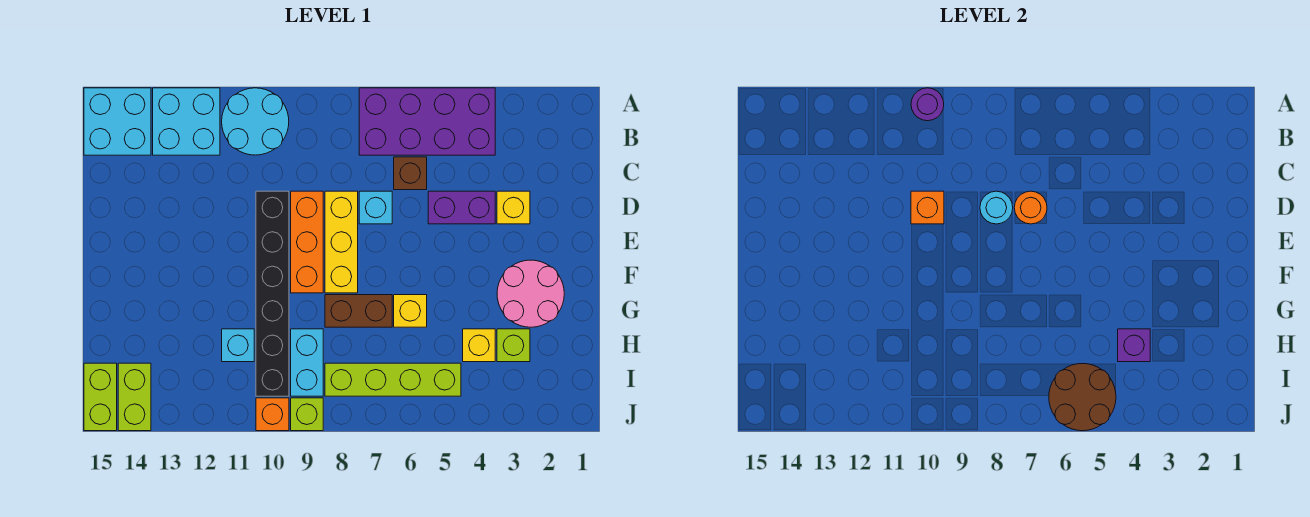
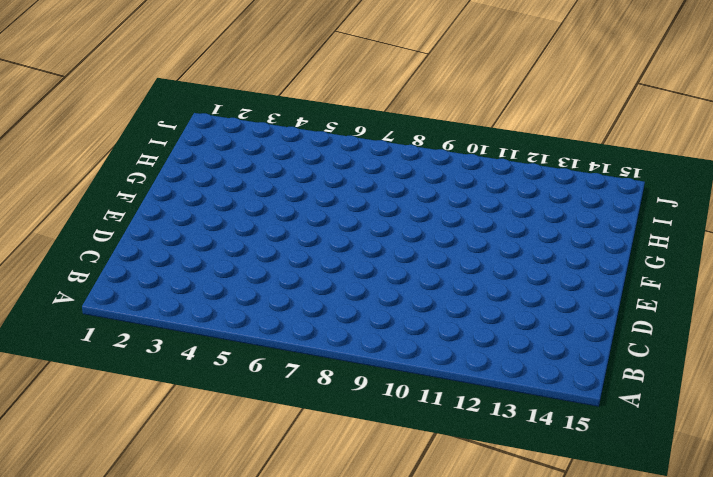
none -> purple brick A4:B7 level 1
none -> cyan round brick A10:B11 level 1
none -> cyan brick A12:B13 level 1

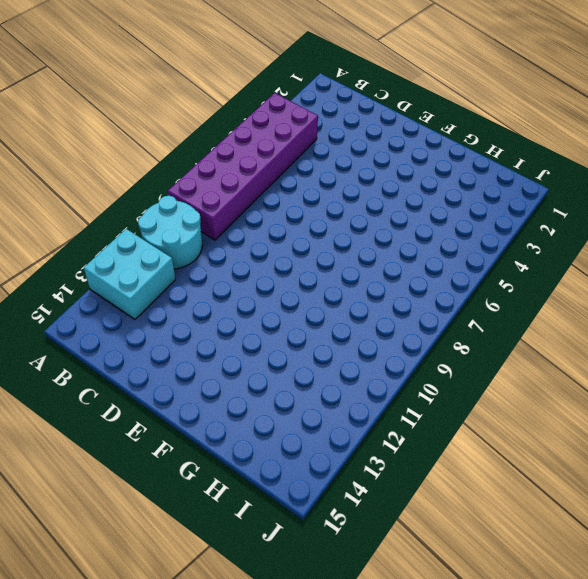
purple brick A4:B9 level 1 -> purple brick A4:B7 level 1
none -> cyan brick A14:B15 level 1
none -> brown brick C6 level 1
none -> yellow brick D3 level 1

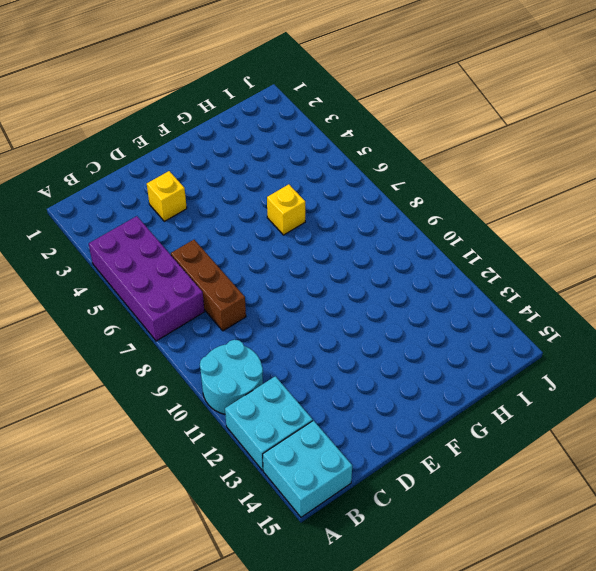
brown brick C6:C8 level 1 -> brown brick C6 level 1
none -> purple brick D4:D5 level 1
none -> cyan brick D7 level 1
none -> yellow brick D8:F8 level 1

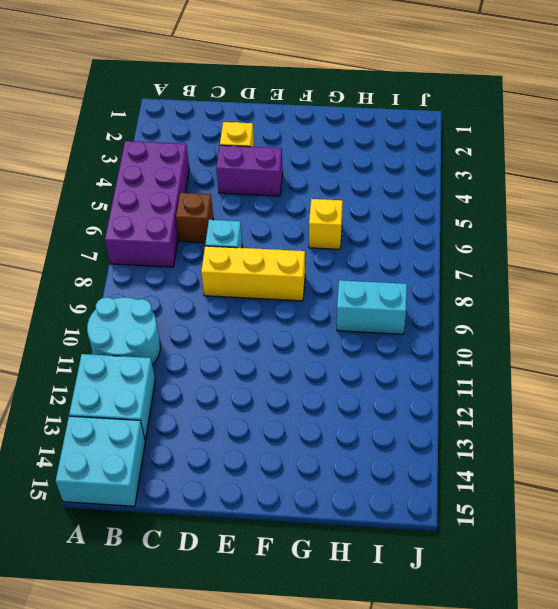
purple brick D4:E4 level 1 -> purple brick D4:D5 level 1
none -> orange brick D9:F9 level 1
none -> black brick D10:I10 level 1
none -> pink round brick F2:G3 level 1

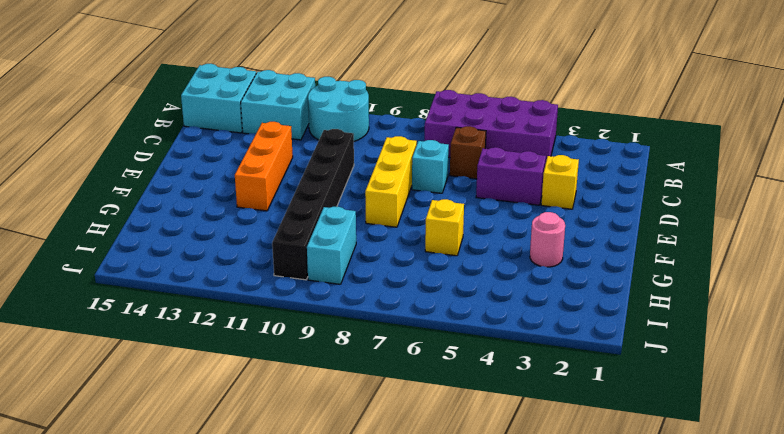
orange brick D12:F12 level 1 -> orange brick D9:F9 level 1
pink round brick G3 level 1 -> pink round brick F2:G3 level 1
none -> brown brick G7:G8 level 1
none -> lime brick H3 level 1
none -> yellow brick H4 level 1

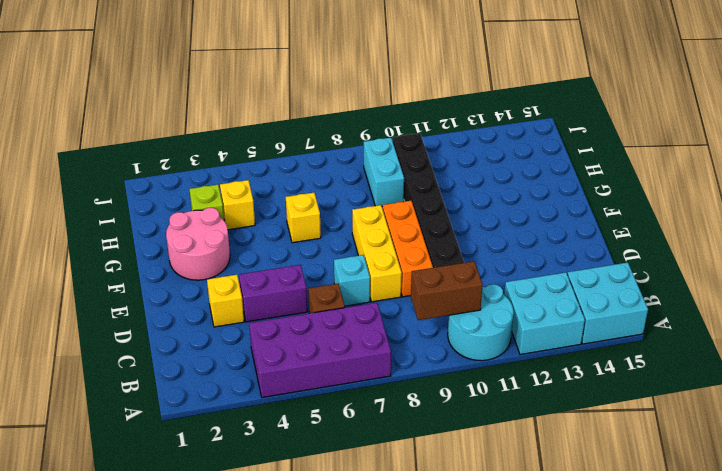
brown brick B9:B10 level 2 -> brown brick G7:G8 level 1
none -> cyan brick H11 level 1
none -> lime brick I5:I8 level 1
none -> lime brick I14:J14 level 1

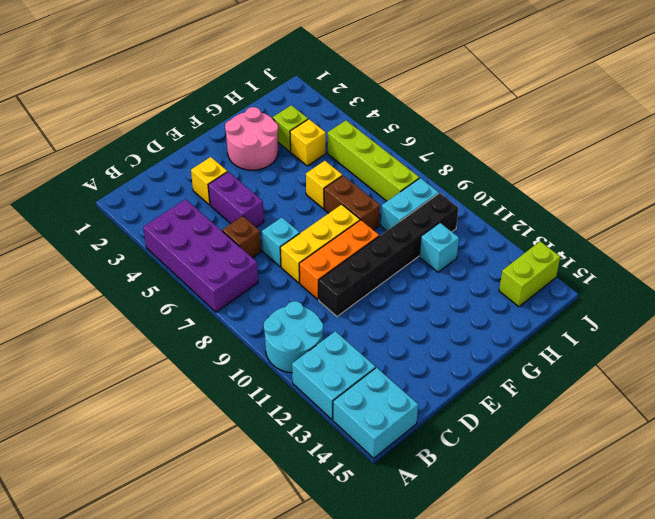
none -> lime brick I15:J15 level 1
none -> lime brick J9 level 1
none -> orange brick J10 level 1

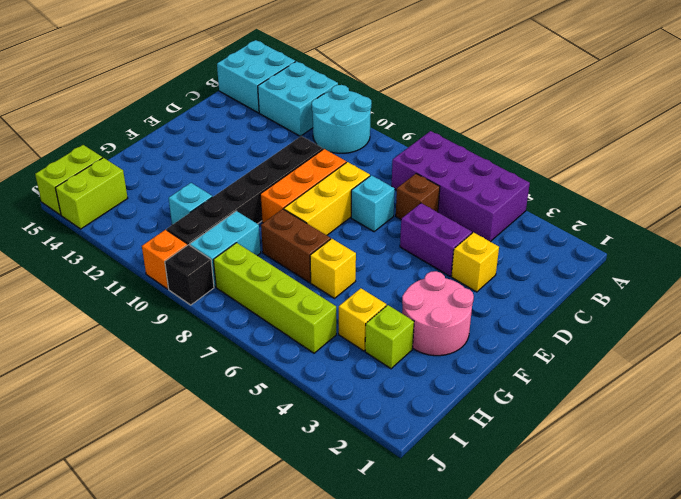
black brick J9 level 1 -> lime brick J9 level 1
none -> purple round brick A10 level 2
none -> orange round brick D7 level 2
none -> cyan round brick D8 level 2

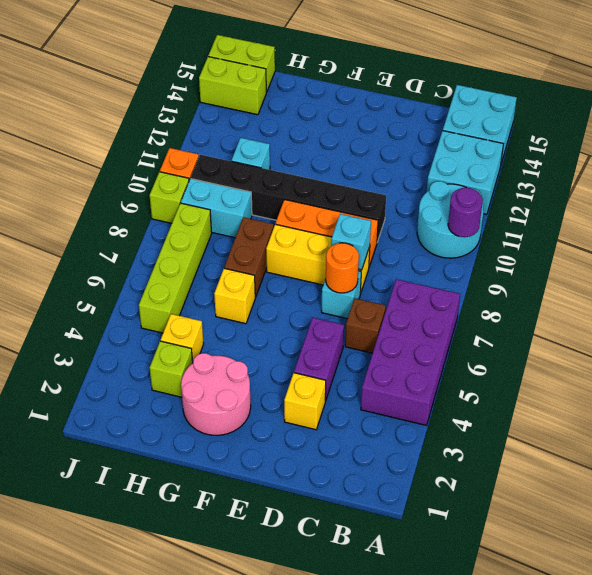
cyan brick D8 level 2 -> cyan round brick D8 level 2
none -> orange brick D10 level 2
none -> purple brick H4 level 2
none -> brown round brick I5:J6 level 2

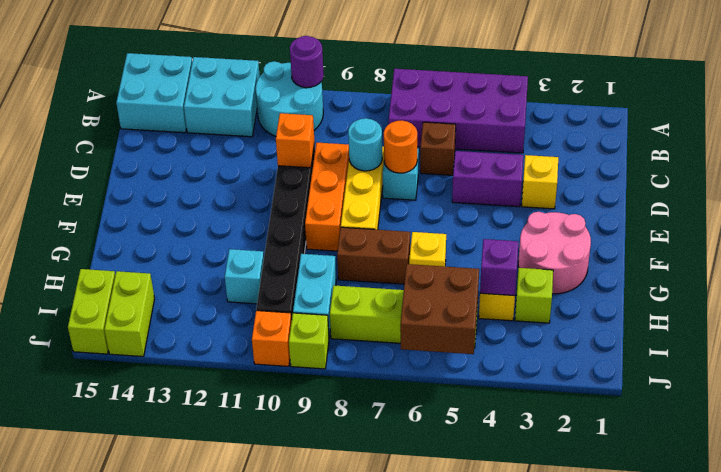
brown brick I5:J6 level 2 -> brown round brick I5:J6 level 2

